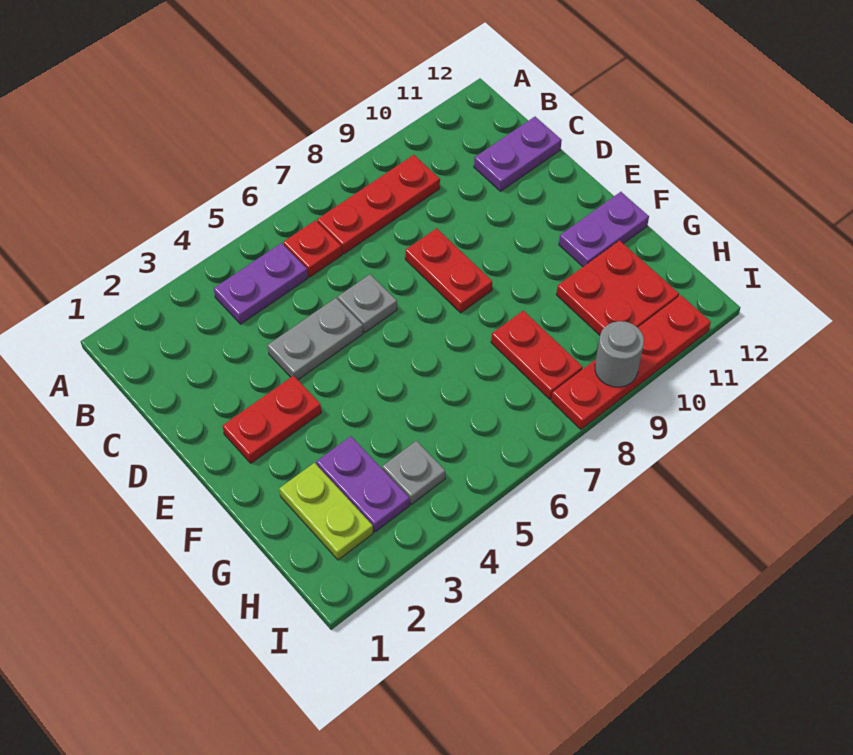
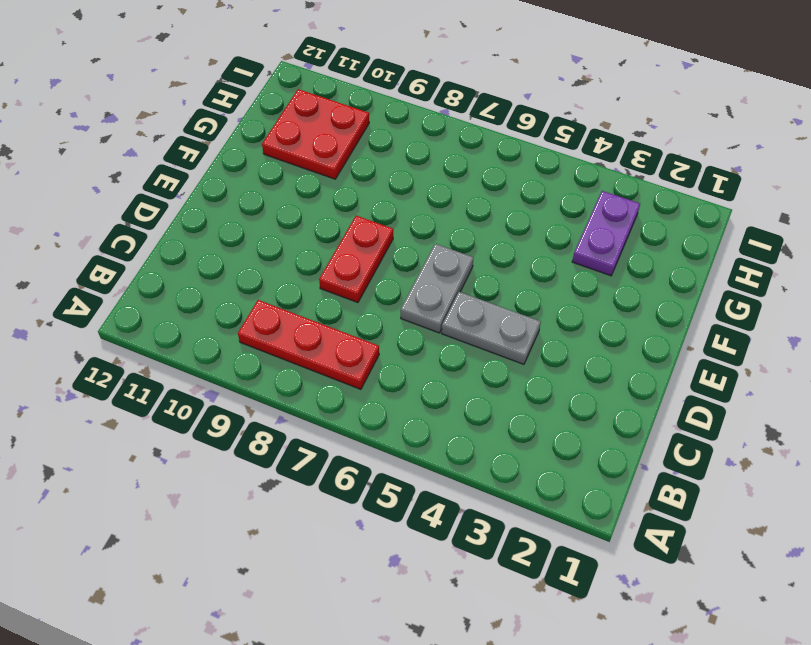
grey plate D6:E6 level 1 -> grey plate D6 level 1
none -> purple plate B4:B5 level 1
none -> red plate B6 level 1
none -> purple plate C11:C12 level 1

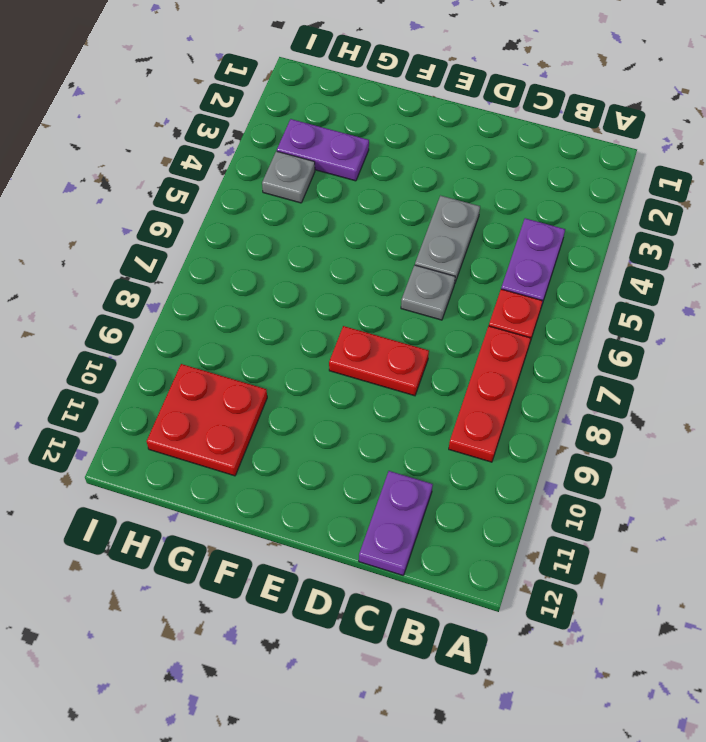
none -> red plate E2:E3 level 1
none -> purple plate F11:F12 level 1
none -> lime plate G2:H2 level 1

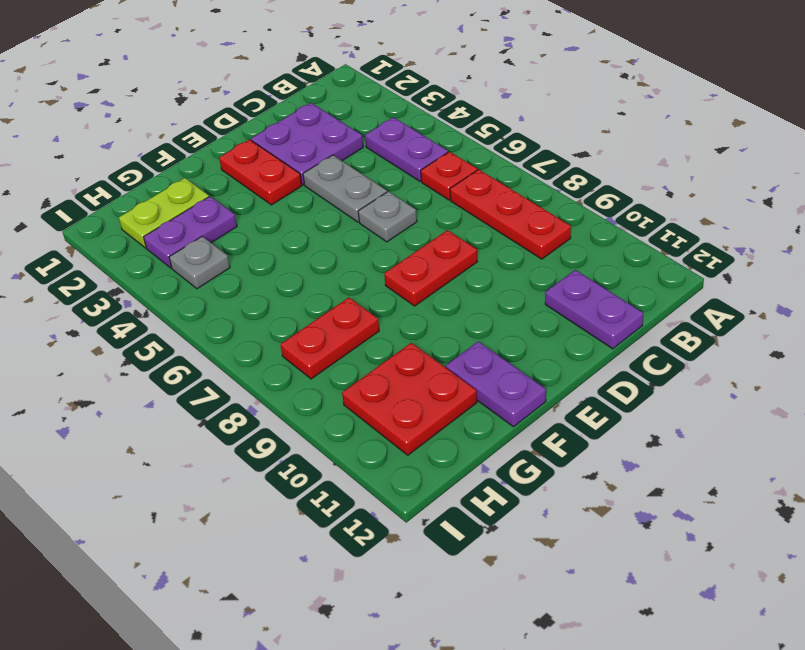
purple plate C2:D3 level 1 -> none
none -> red plate I8:I11 level 1
none -> grey round brick I9 level 2

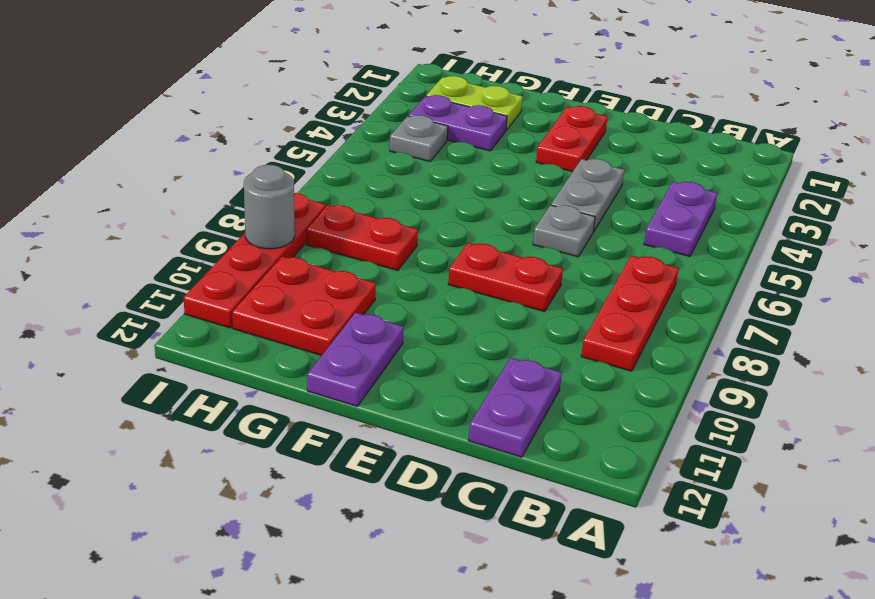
none -> red plate B6 level 1

